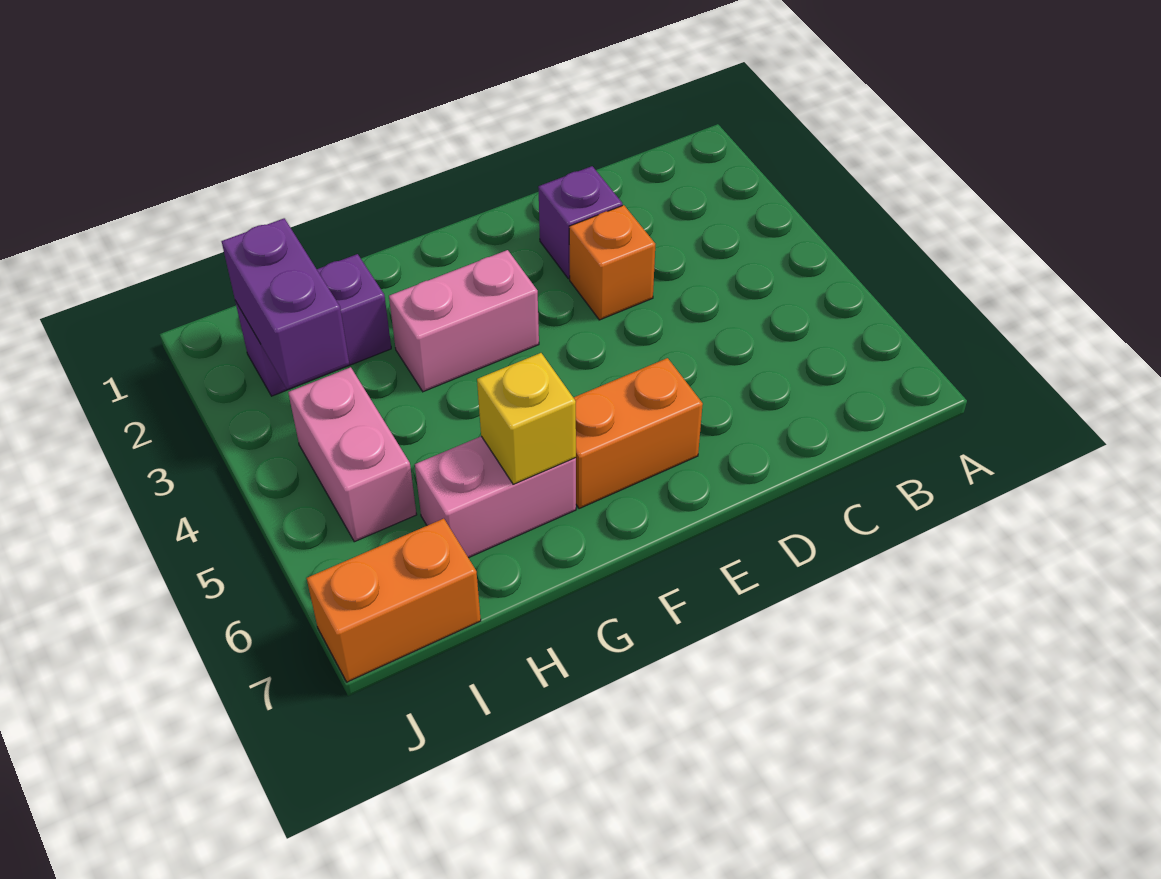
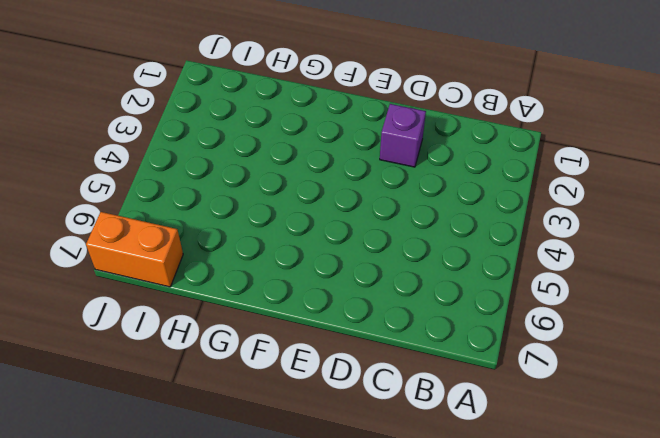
none -> orange brick D3 level 1
none -> orange brick E6:F6 level 1

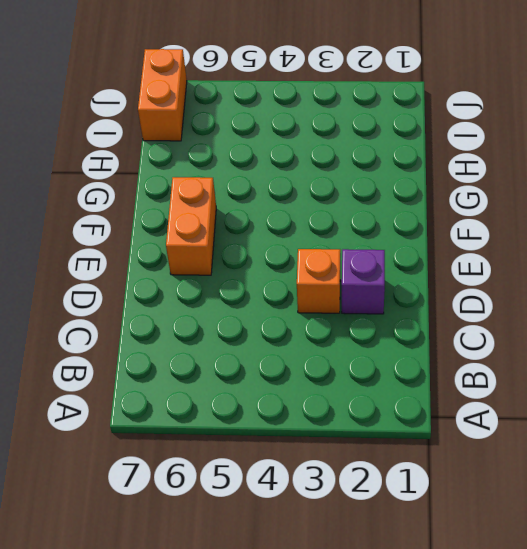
none -> pink brick F3:G3 level 1
none -> pink brick G6:H6 level 1

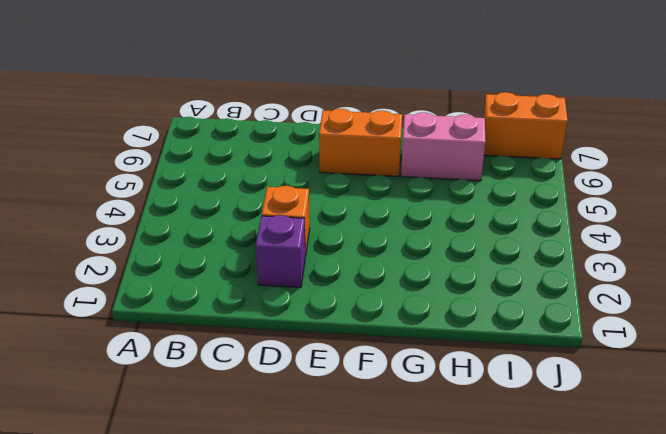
none -> pink brick F3:G3 level 1
none -> purple brick H2:I2 level 1

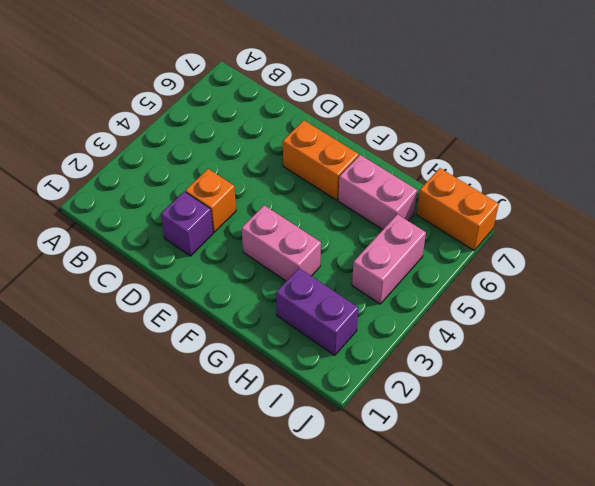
none -> yellow brick G6 level 2
none -> purple brick I2:I3 level 2

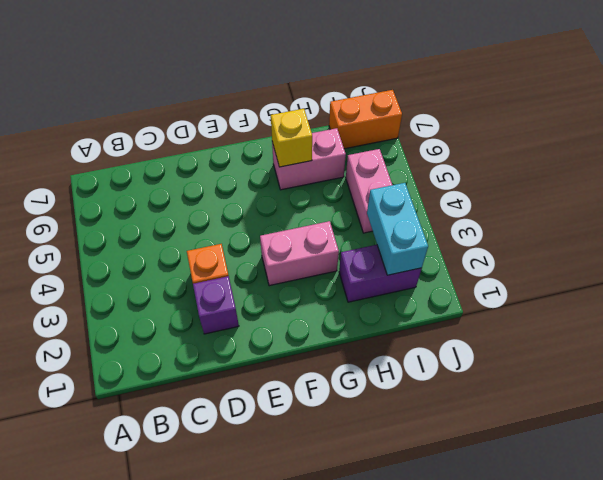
cyan brick I2:I3 level 2 -> purple brick I2:I3 level 2
none -> orange brick E6:F6 level 1

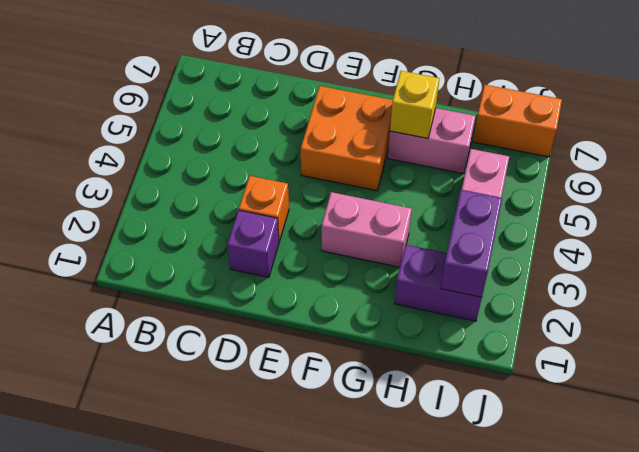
orange brick E5:F6 level 1 -> orange brick E6:F6 level 1

